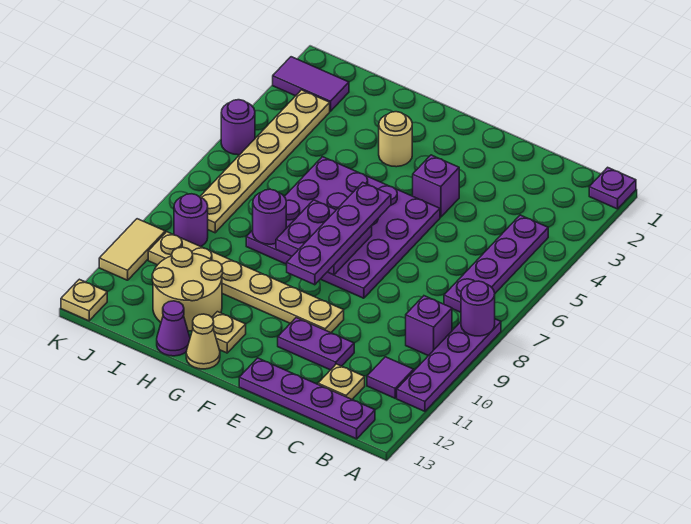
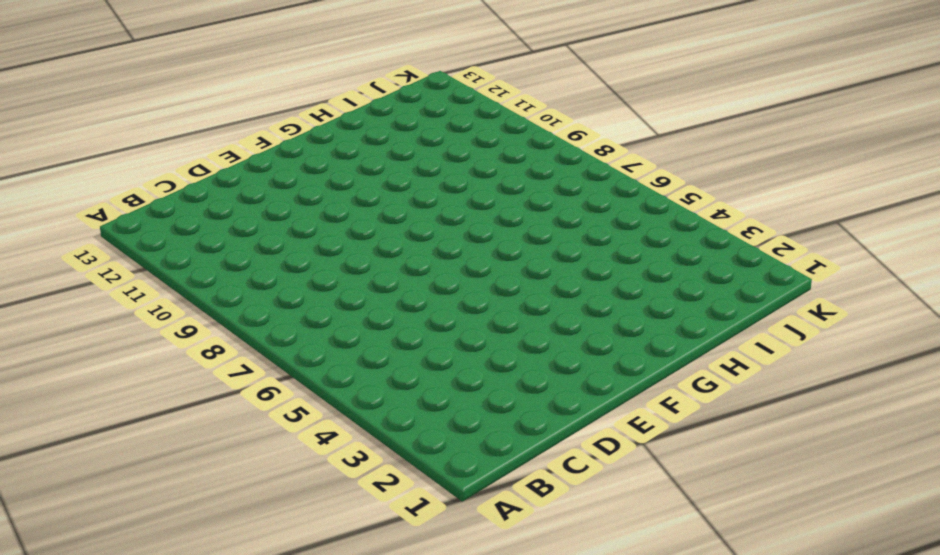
none -> purple plate A1 level 1
none -> purple plate A8:A11 level 1
none -> purple plate B4:B7 level 1

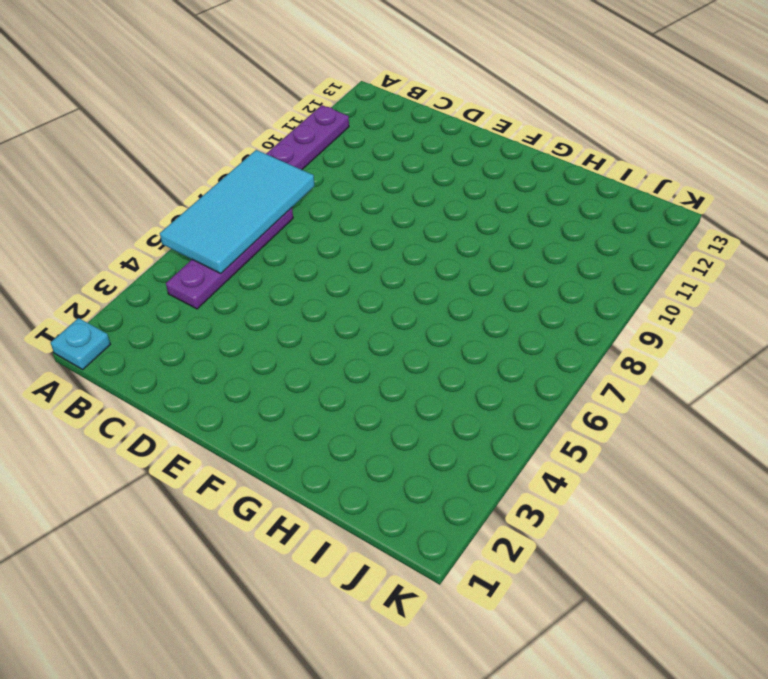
cyan plate A1 level 1 -> purple plate A1 level 1
cyan tile A5:B8 level 2 -> purple round brick A8 level 2
none -> purple brick B9 level 1
none -> purple tile B11 level 1
none -> purple plate B13:E13 level 1

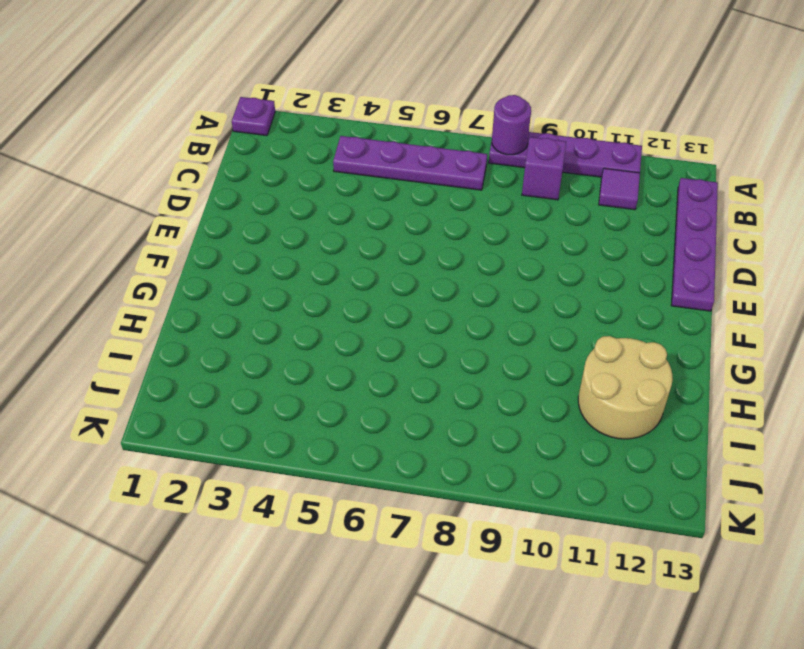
none -> tan plate C12 level 1
none -> purple plate D11:E11 level 1
none -> purple brick E4 level 1

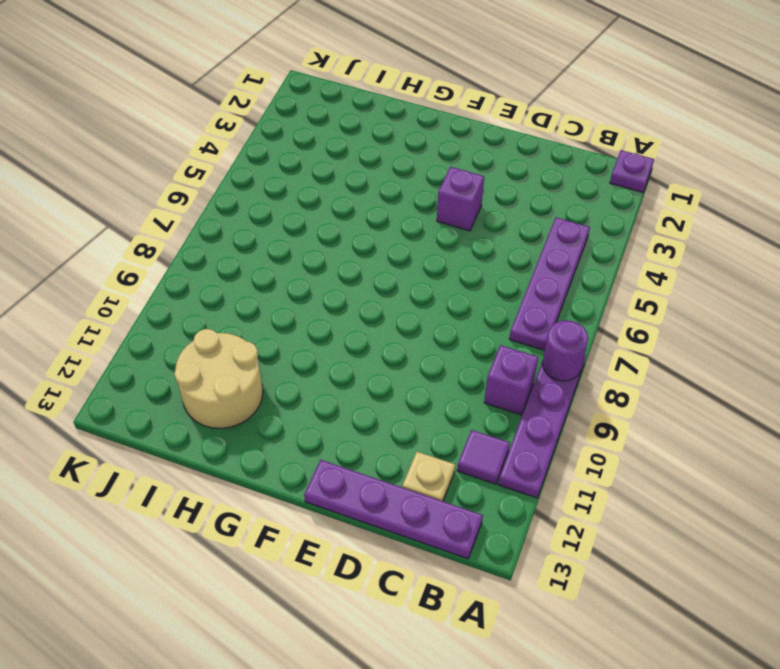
none -> purple plate D11:E11 level 1
none -> purple plate E5:H8 level 1
none -> tan plate E10:J10 level 1

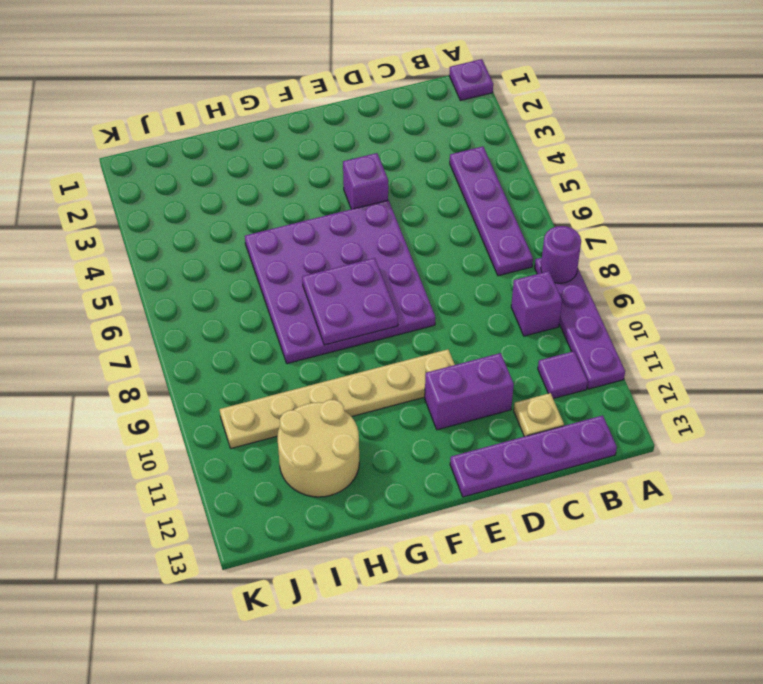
purple brick D11:E11 level 1 -> purple plate D11:E11 level 1
none -> tan round brick G3 level 1
none -> tan plate G12 level 1
none -> tan cone G13 level 1

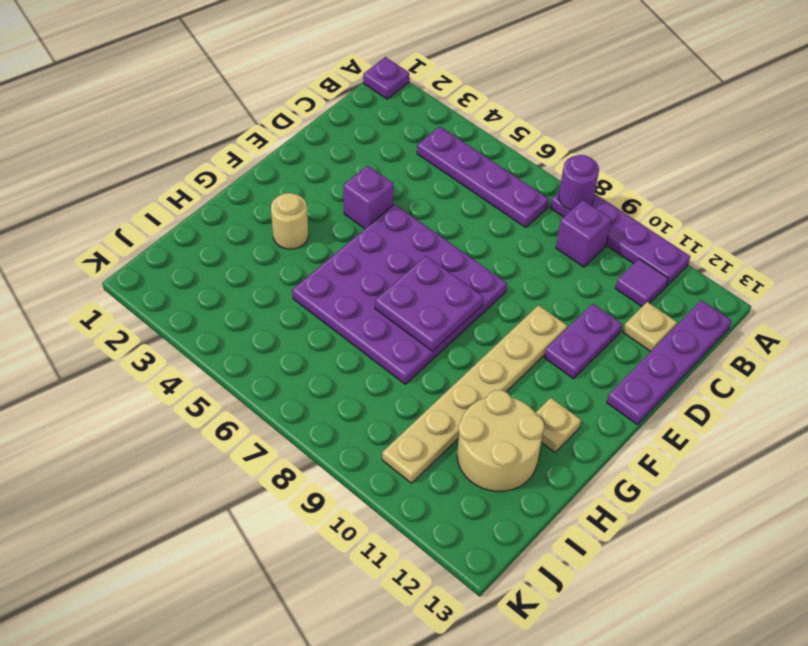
none -> tan cone G13 level 1
none -> purple cone H13 level 1
none -> purple tile J2:K2 level 1

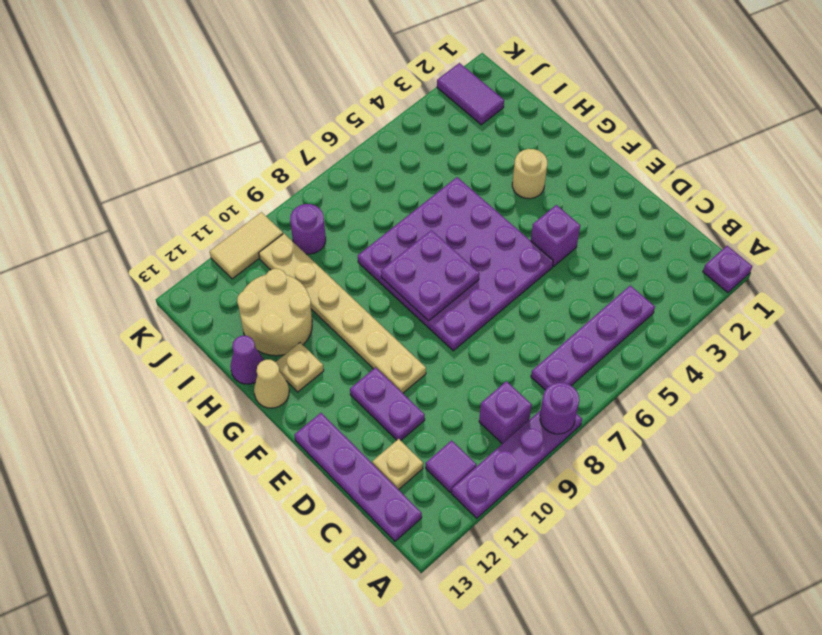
none -> tan plate J3:J8 level 1
none -> purple round brick K5 level 1
none -> tan plate K13 level 1

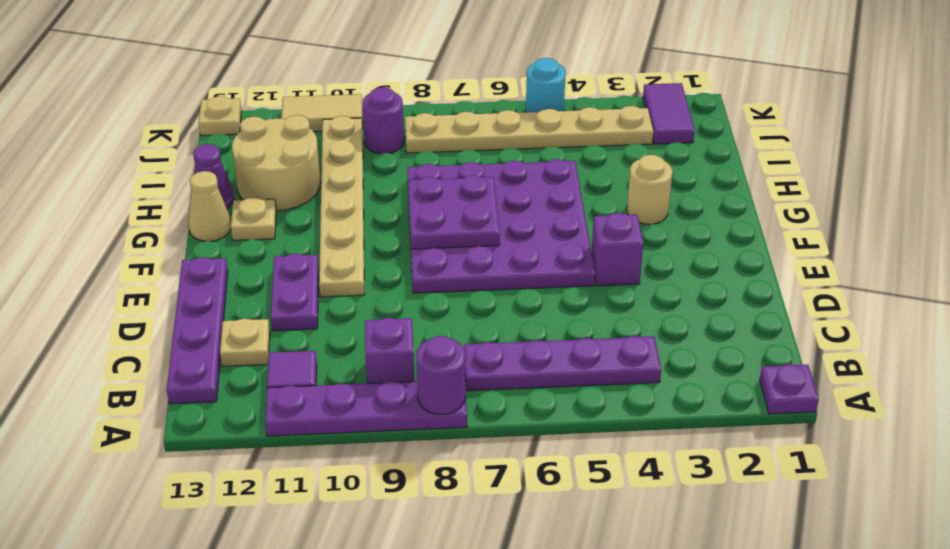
cyan round brick K5 level 1 -> purple round brick K5 level 1
none -> purple round brick H8 level 2
none -> purple plate F6:F9 level 3

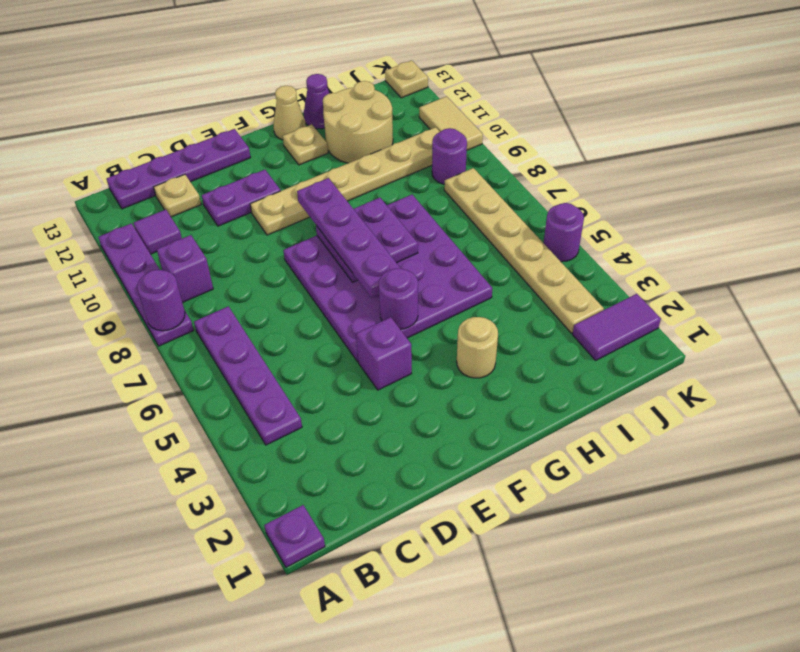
purple round brick F5 level 2 -> purple round brick H8 level 2

